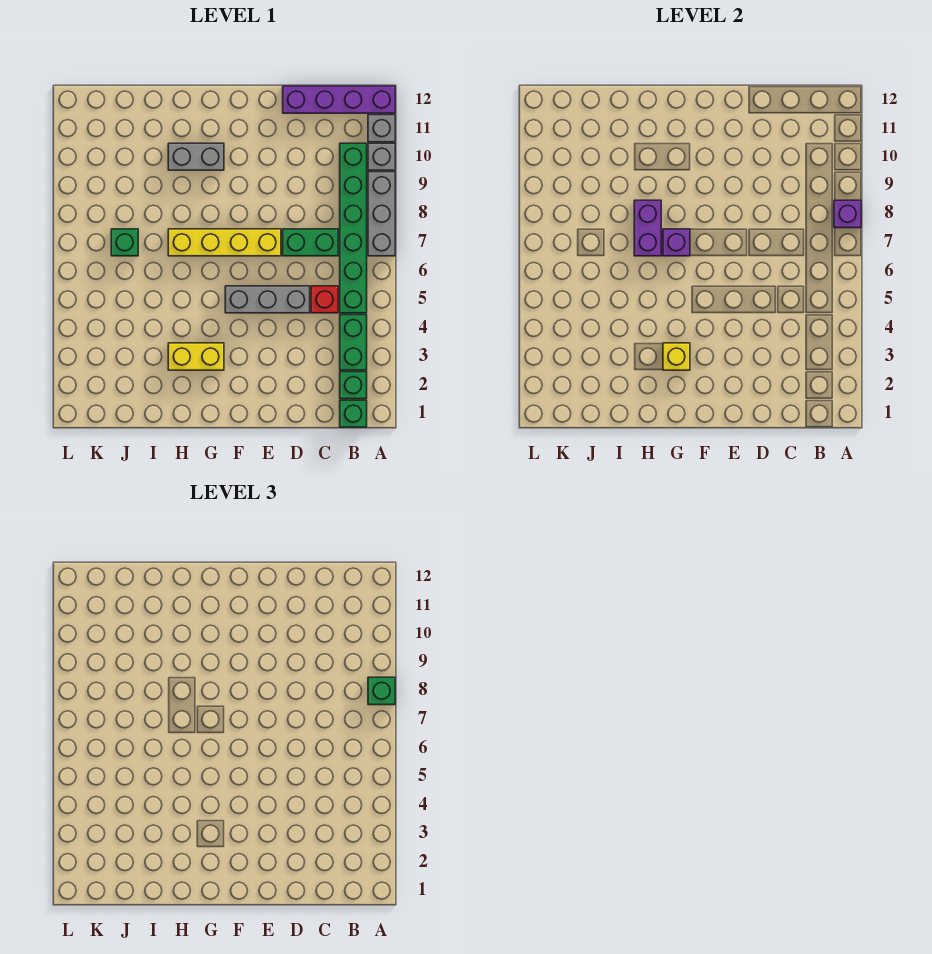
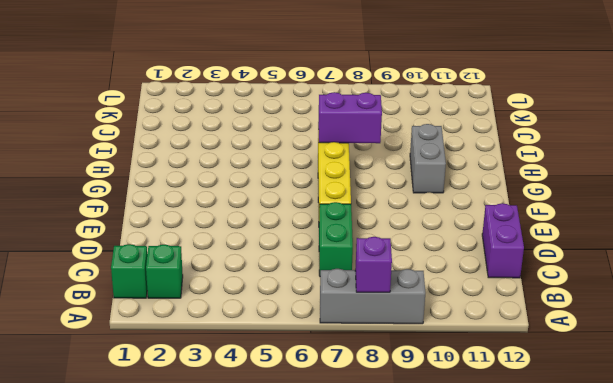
purple brick C12:D12 level 1 -> purple brick A12:D12 level 1
none -> grey brick A10 level 1
none -> grey brick A11 level 1
none -> green brick B3:B4 level 1

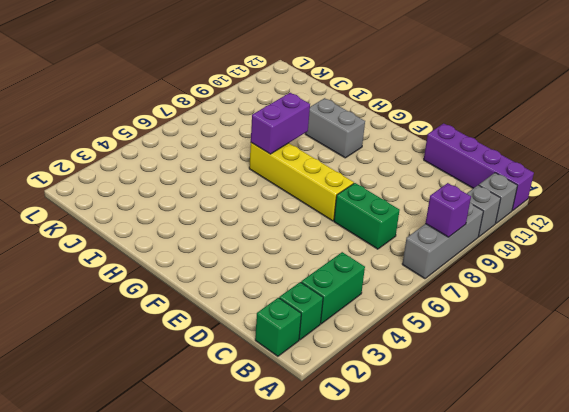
none -> green brick B5:B10 level 1
none -> red brick C5 level 1
none -> grey brick D5:F5 level 1

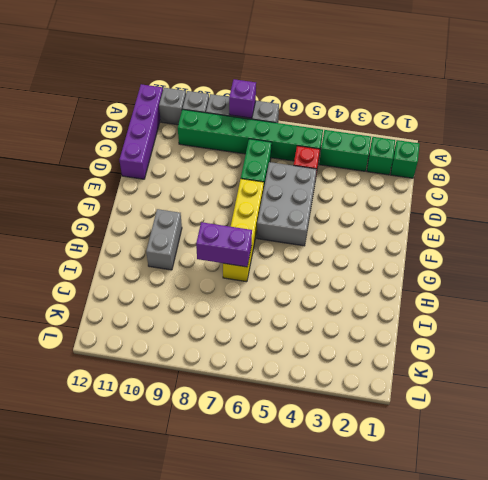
grey brick D5:F6 level 1 -> grey brick D5:F5 level 1
none -> yellow brick G3:H3 level 1
none -> green brick J7 level 1
none -> yellow brick G3 level 2

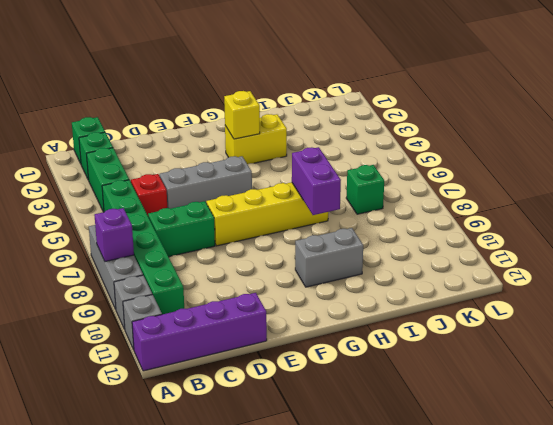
none -> purple brick G7 level 2
none -> green brick A8 level 3

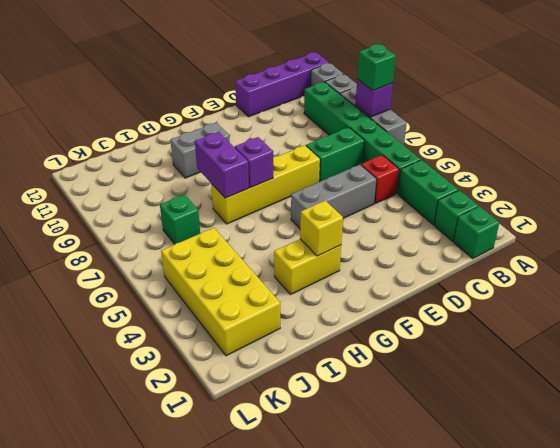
yellow brick J2:K5 level 1 -> none

